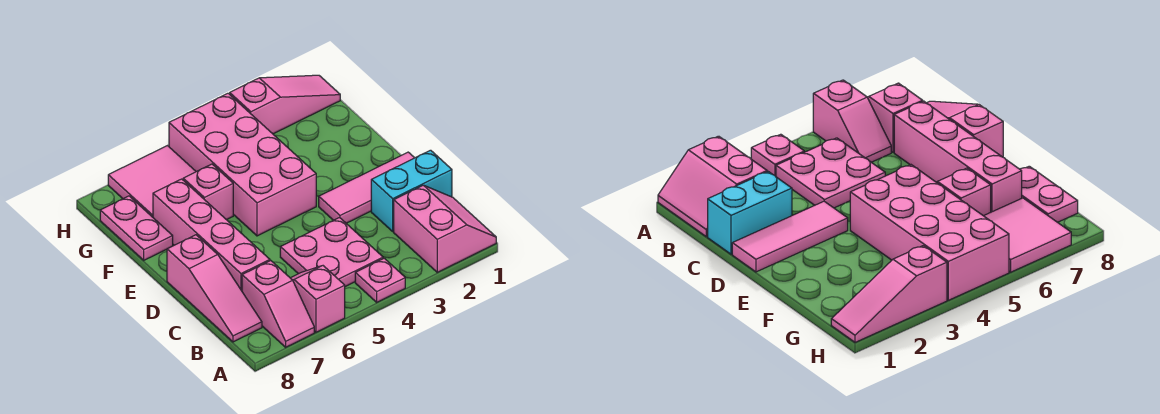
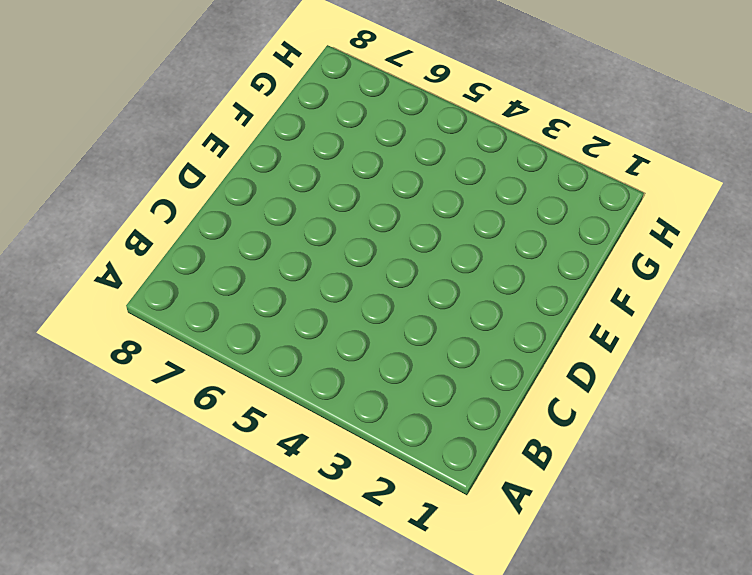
none -> pink slope A1:B2 level 1 top 2
none -> pink plate A4 level 1
none -> pink slope A6:B6 level 1 top A

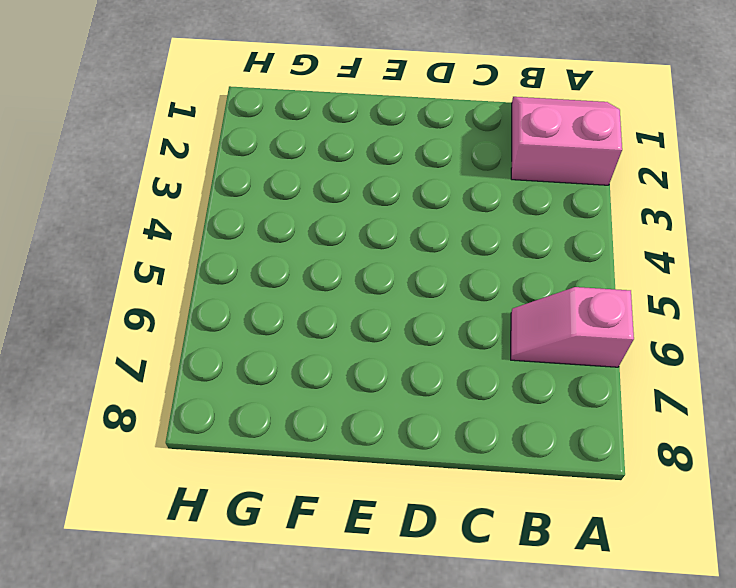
none -> pink plate A4 level 1
none -> pink slope A7:B7 level 1 top B
none -> pink plate B4:C5 level 1

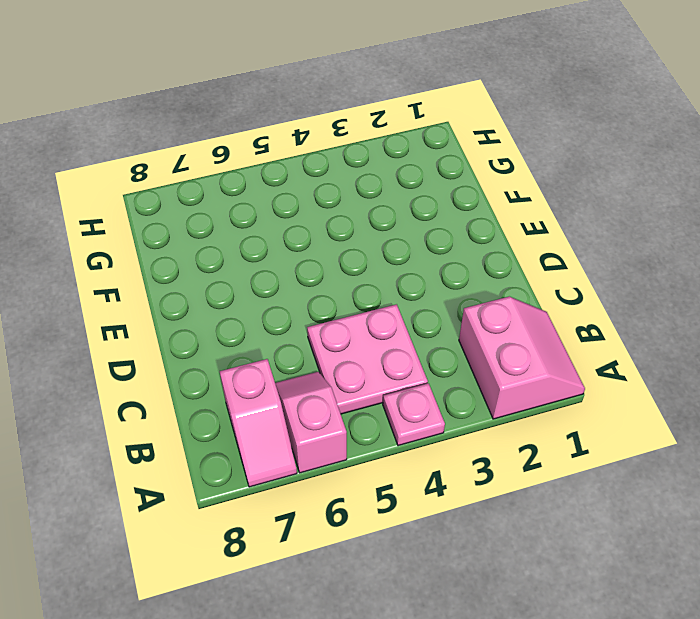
none -> pink slope B8:D8 level 1 top D
none -> cyan brick C1:C2 level 1
none -> pink brick C7:F7 level 1

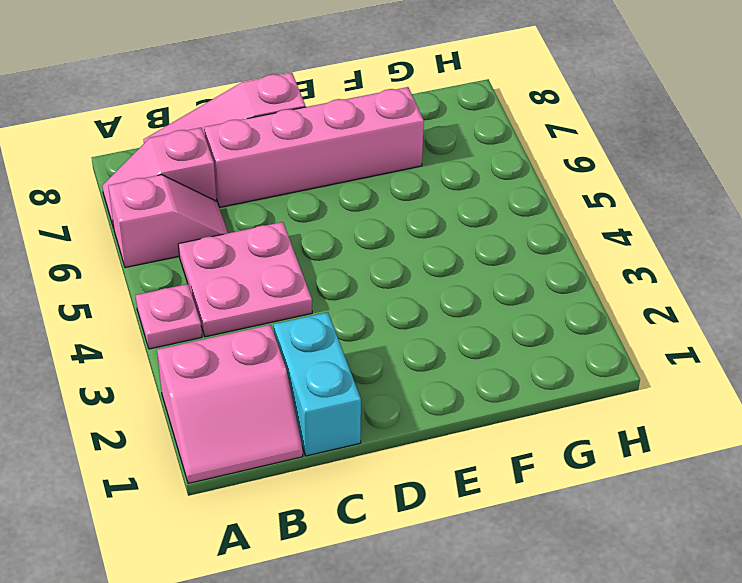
none -> pink tile D1:D3 level 1
none -> pink brick E4:H5 level 1
none -> pink brick F6 level 1

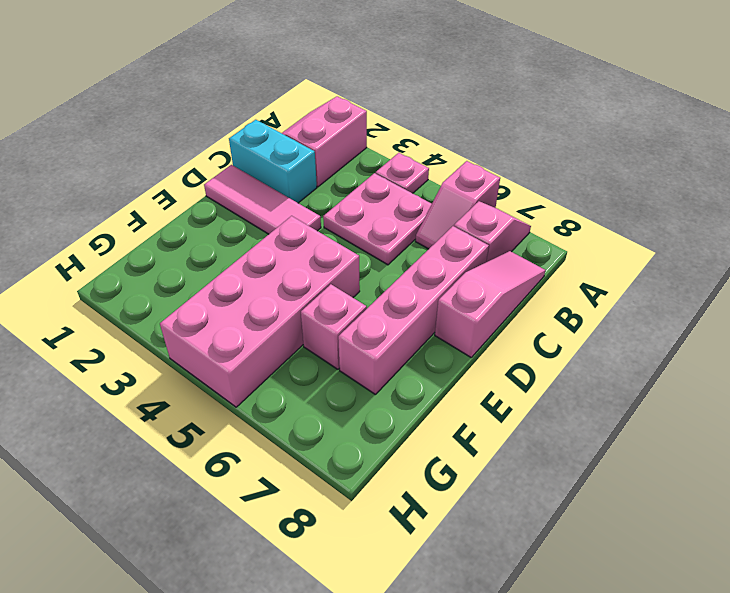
none -> pink plate F8:G8 level 1
none -> pink tile G6:H7 level 1
none -> pink slope H1:H3 level 1 top 3

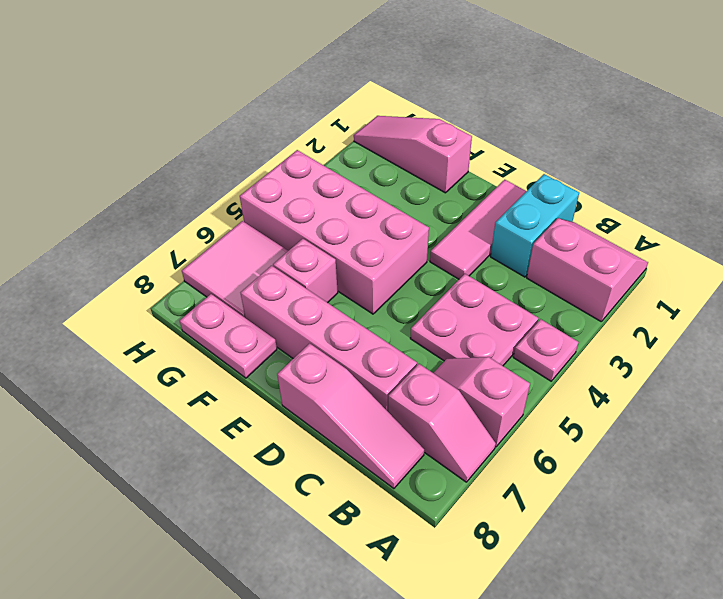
pink slope F1:H1 level 1 top F -> pink slope H1:H3 level 1 top 3

